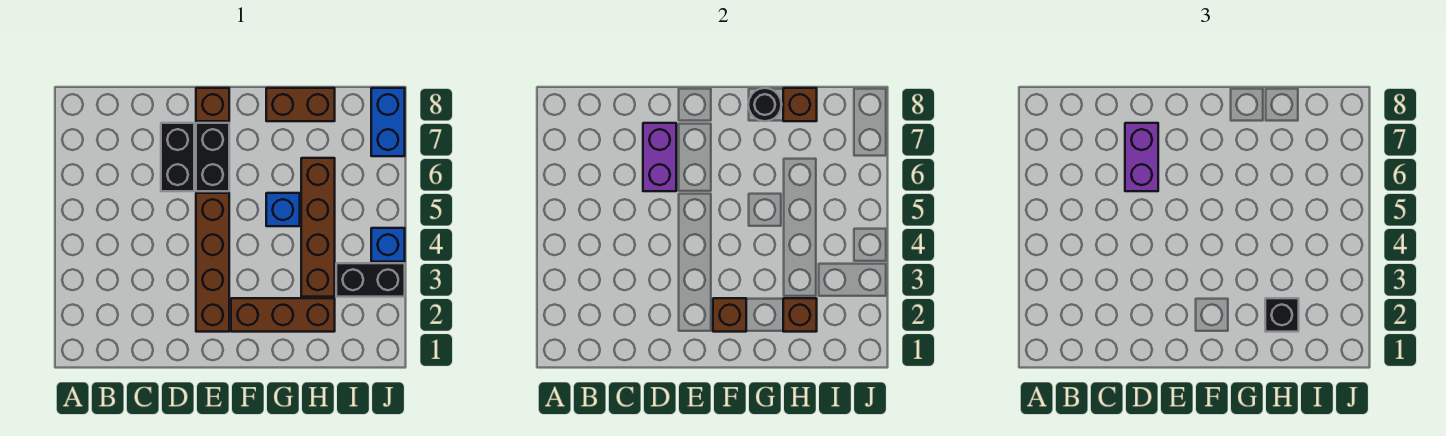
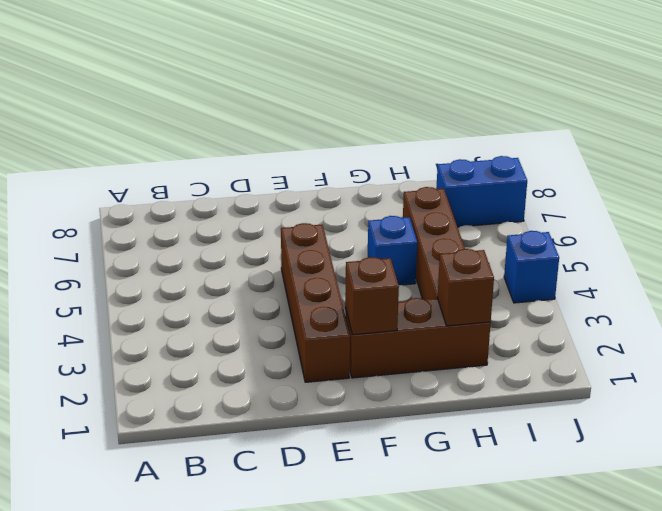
blue brick I7:J7 level 1 -> blue brick J7:J8 level 1
none -> black brick D6:D7 level 1
none -> black brick E6:E7 level 1
none -> brown brick E8 level 1

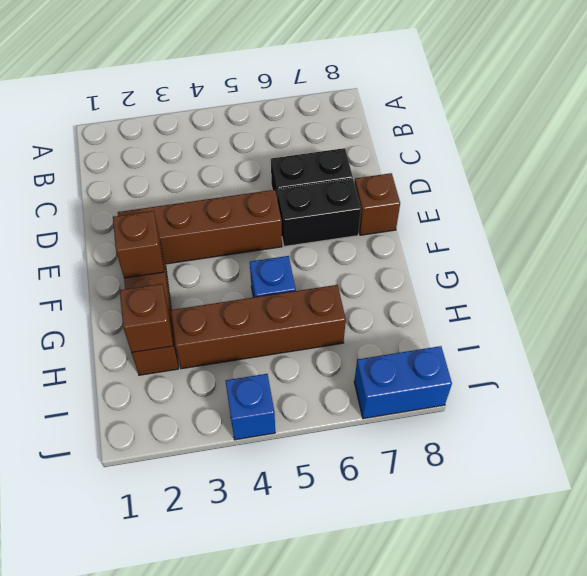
none -> brown brick G8:H8 level 1
none -> black brick I3:J3 level 1
none -> purple brick D6:D7 level 2

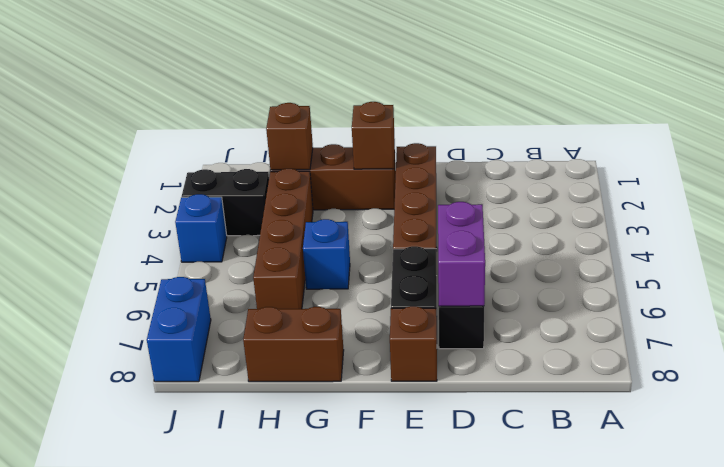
none -> black round brick G8 level 2
none -> brown brick H8 level 2
none -> purple brick D6:D7 level 3

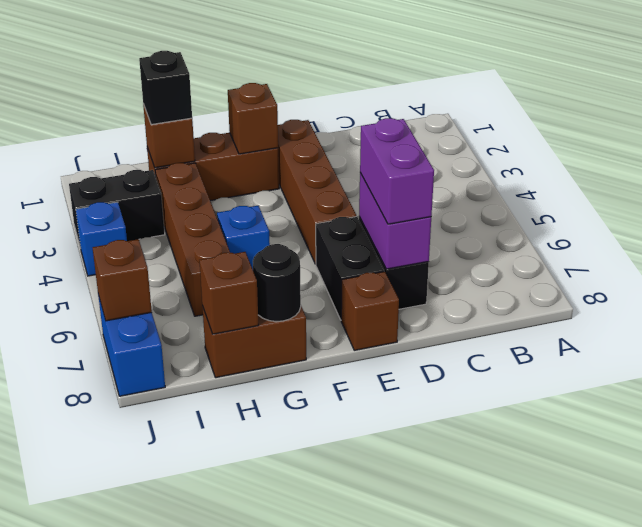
brown brick J7 level 2 -> none

